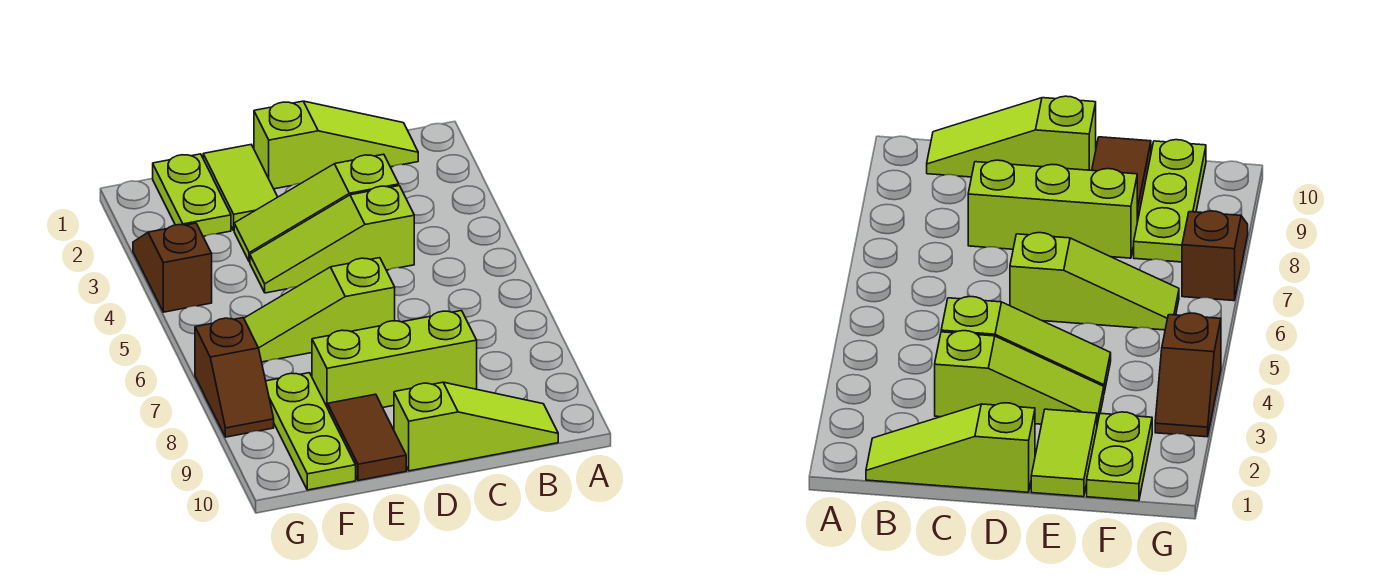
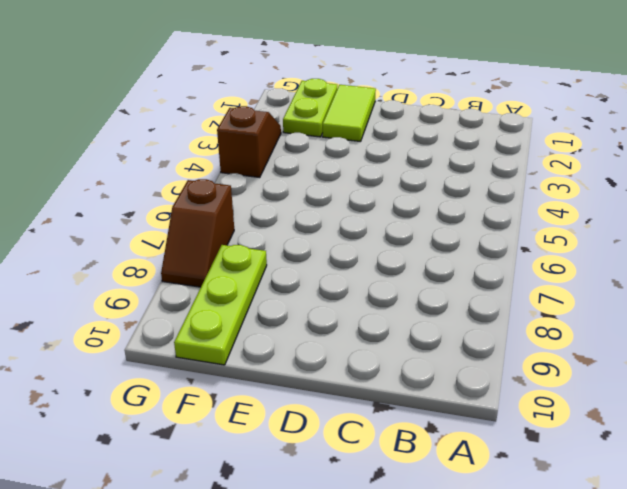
none -> lime slope B1:D1 level 1 top D
none -> lime slope B10:D10 level 1 top D
none -> lime slope C3:E3 level 1 top C

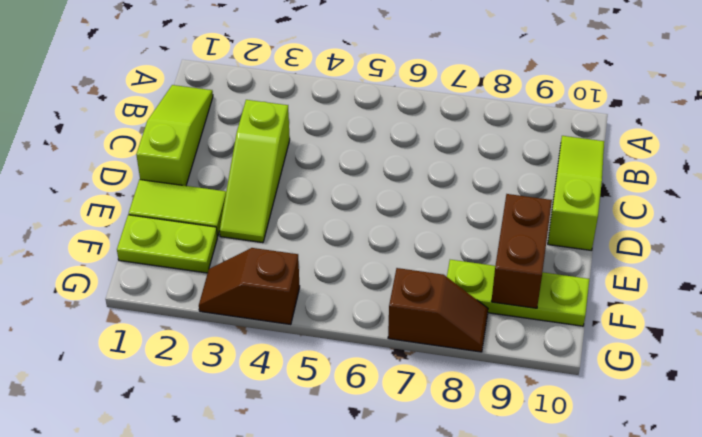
brown brick E9:F9 level 2 -> none
none -> lime slope C4:E4 level 1 top C
none -> lime brick C8:E8 level 1
none -> lime slope D6:F6 level 1 top D

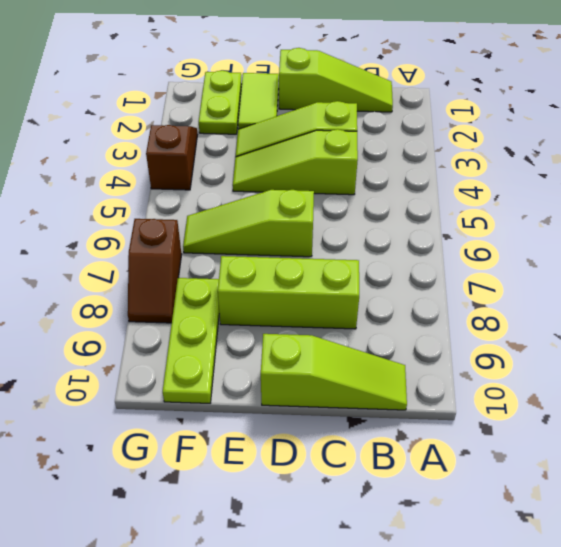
none -> brown tile E9:E10 level 1

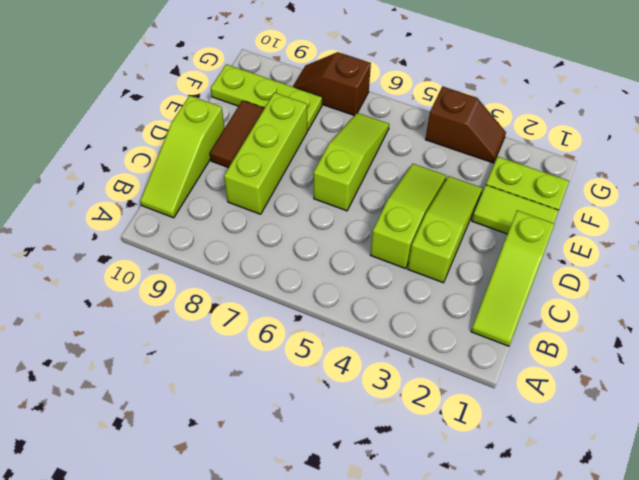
brown tile D9:E9 level 1 -> brown tile E9:E10 level 1

